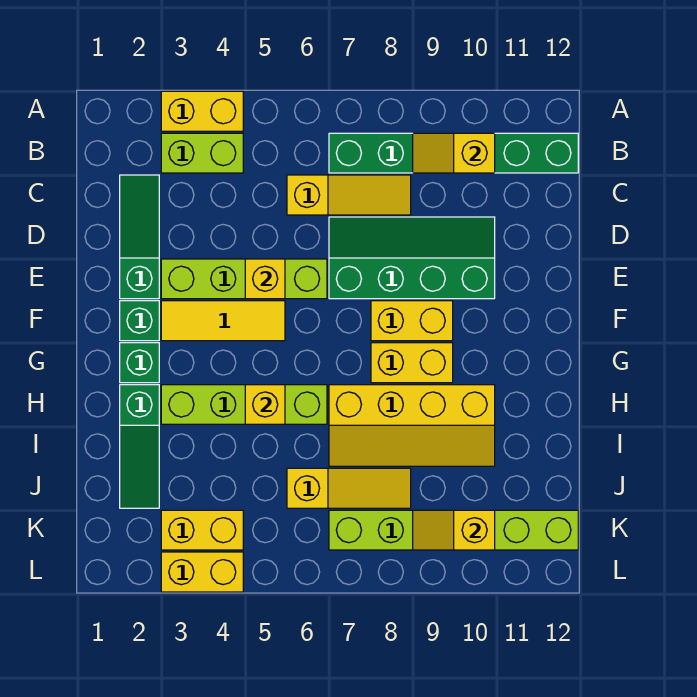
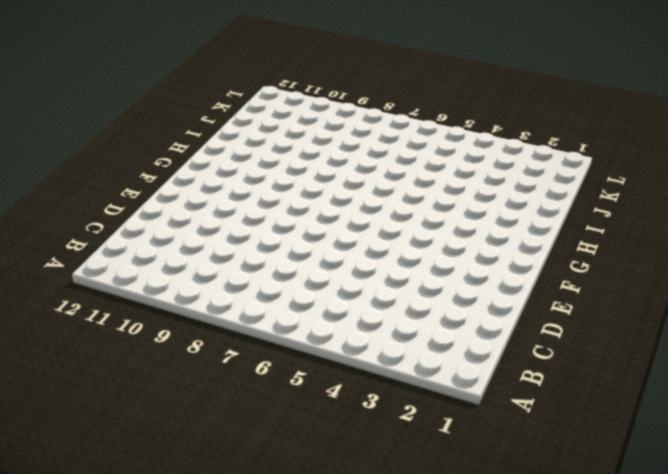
none -> yellow brick A3:A4 level 1
none -> lime brick B3:B4 level 1
none -> green brick B7:B12 level 1

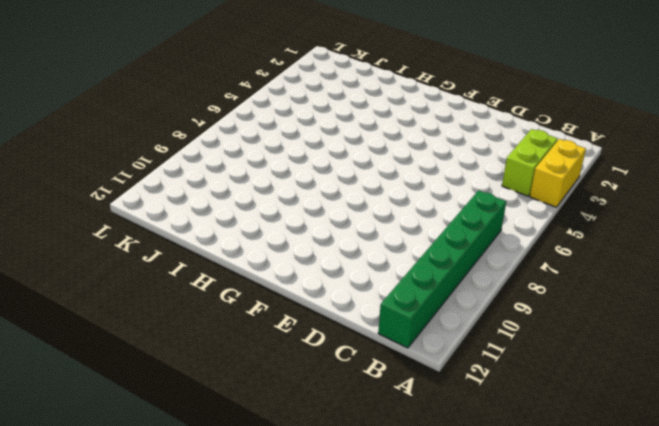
none -> green slope C2:E2 level 1 top E
none -> yellow slope C6:C8 level 1 top 6
none -> green slope D7:E10 level 1 top E

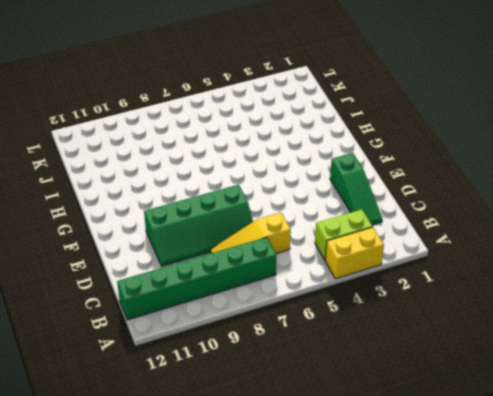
none -> lime brick E3:E6 level 1
none -> green brick F2 level 1
none -> yellow tile F3:F5 level 1

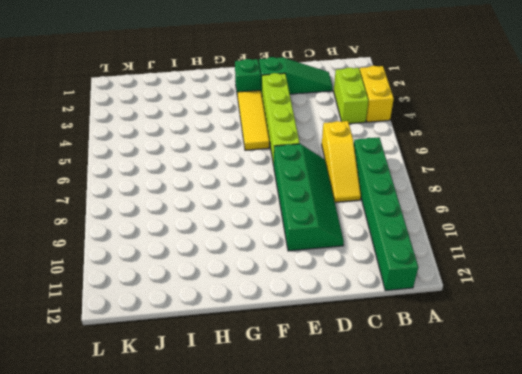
none -> yellow brick F8:F9 level 1
none -> green brick G2 level 1
none -> yellow brick G8:G9 level 1

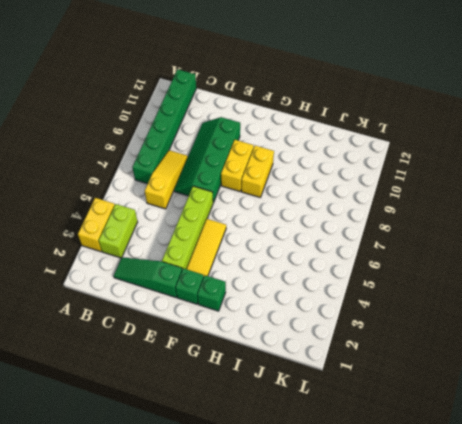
none -> green slope H2:J2 level 1 top H
none -> lime brick H3:H6 level 1
none -> yellow slope H7:I10 level 1 top H

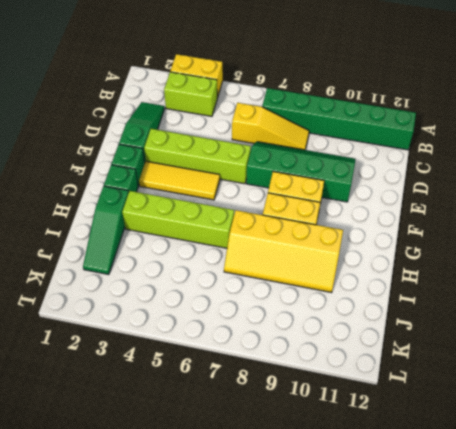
none -> yellow slope J6:J8 level 1 top 6
none -> yellow brick K3:K4 level 1
none -> lime brick K7:K12 level 1

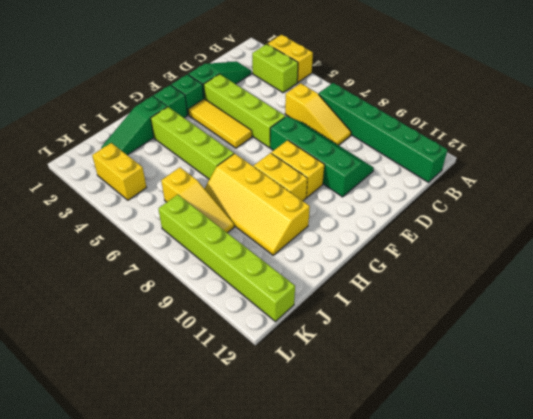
none -> yellow brick L3:L4 level 1
none -> yellow slope B9:B10 level 2 top 10
none -> yellow brick E5 level 2

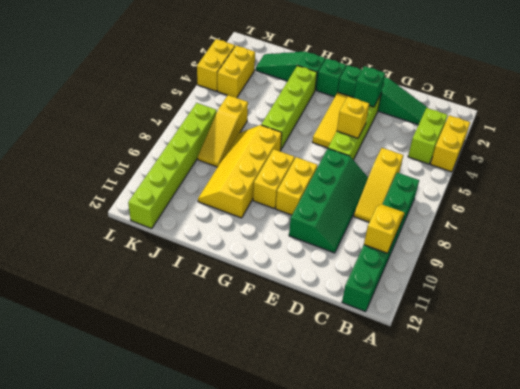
green brick E3 level 2 -> none
none -> yellow brick H5 level 2
none -> yellow slope K9:K10 level 2 top 10

